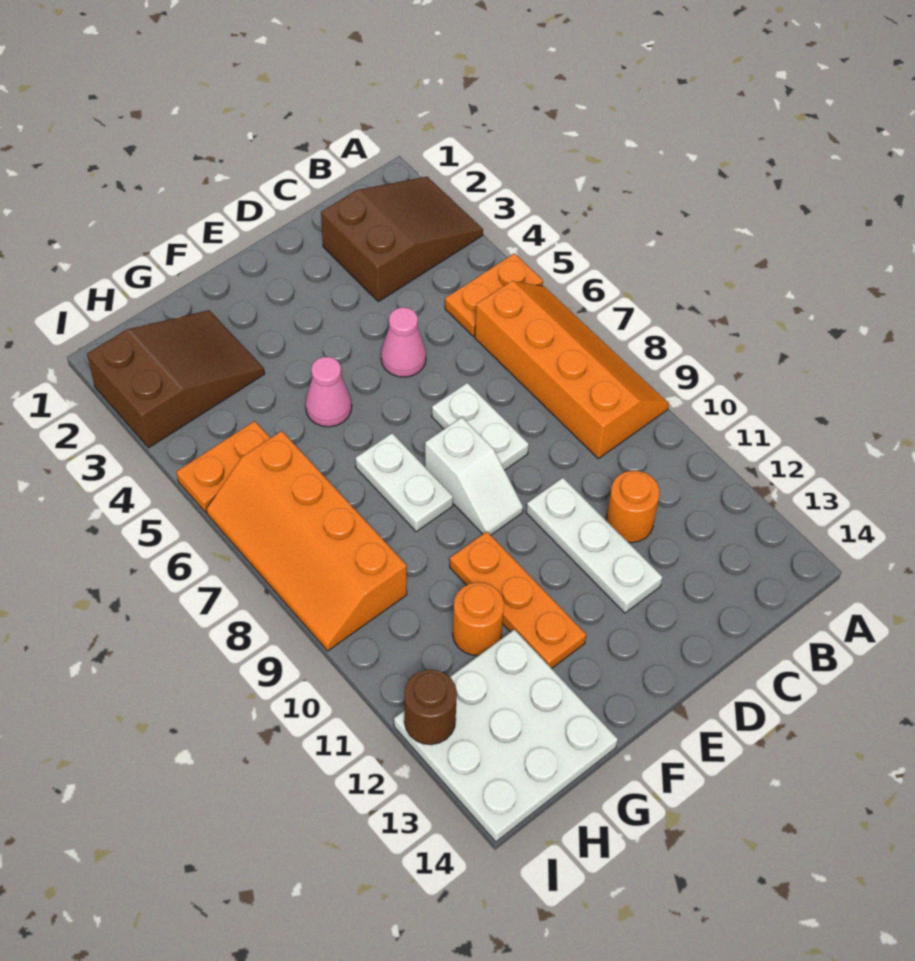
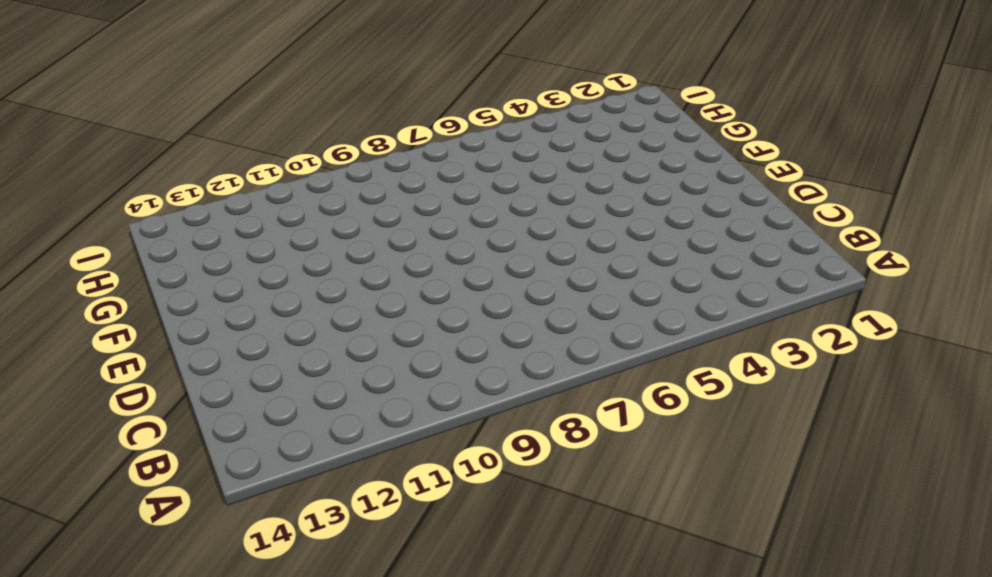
none -> brown slope A2:C3 level 1 top C
none -> orange plate A5:B5 level 1
none -> orange slope A6:B9 level 1 top B

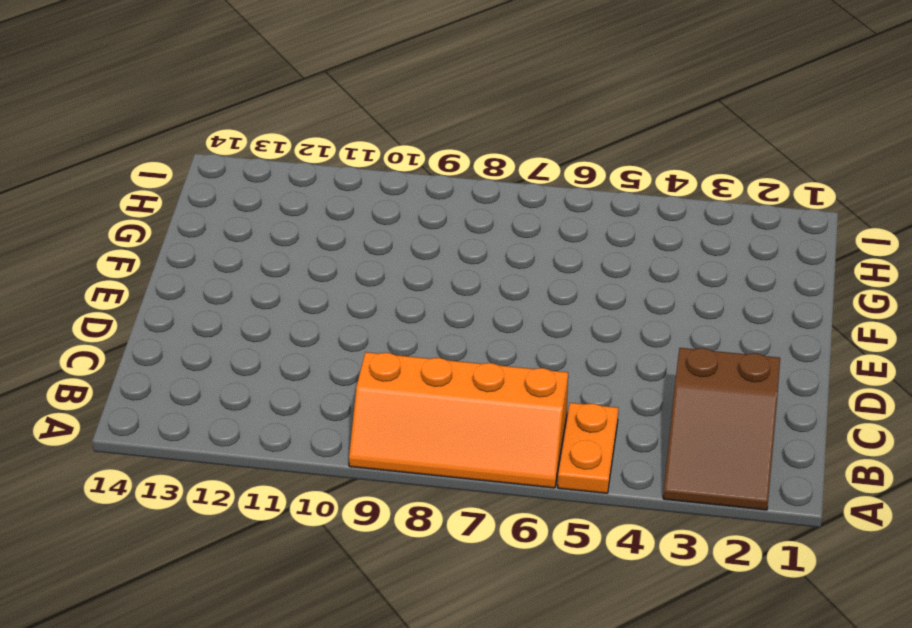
none -> orange round brick C11 level 1
none -> pink cone D5 level 1
none -> white plate D7:D8 level 1

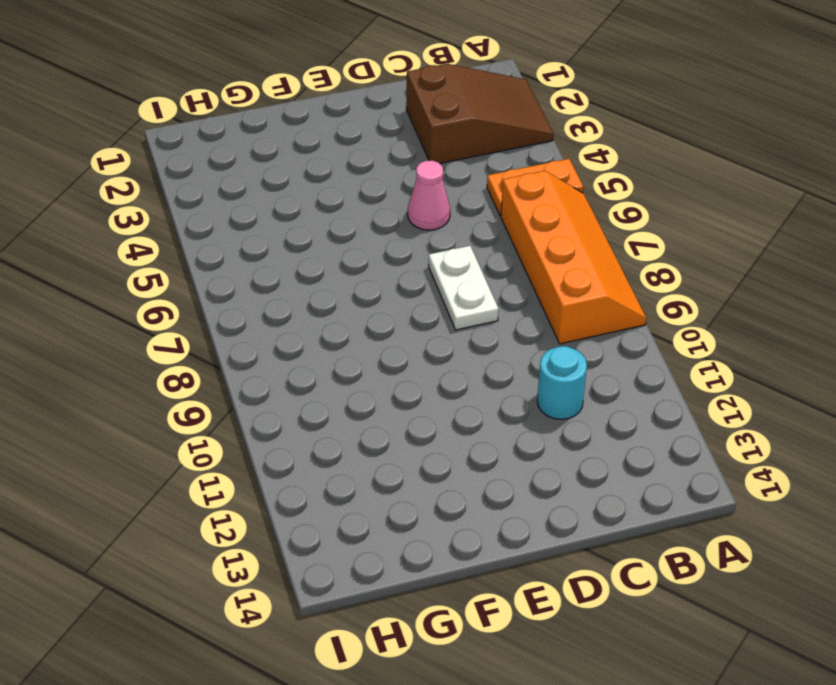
cyan round brick C11 level 1 -> orange round brick C11 level 1
none -> white plate D10:D12 level 1
none -> white slope E8:E9 level 1 top 8
none -> pink cone F5 level 1

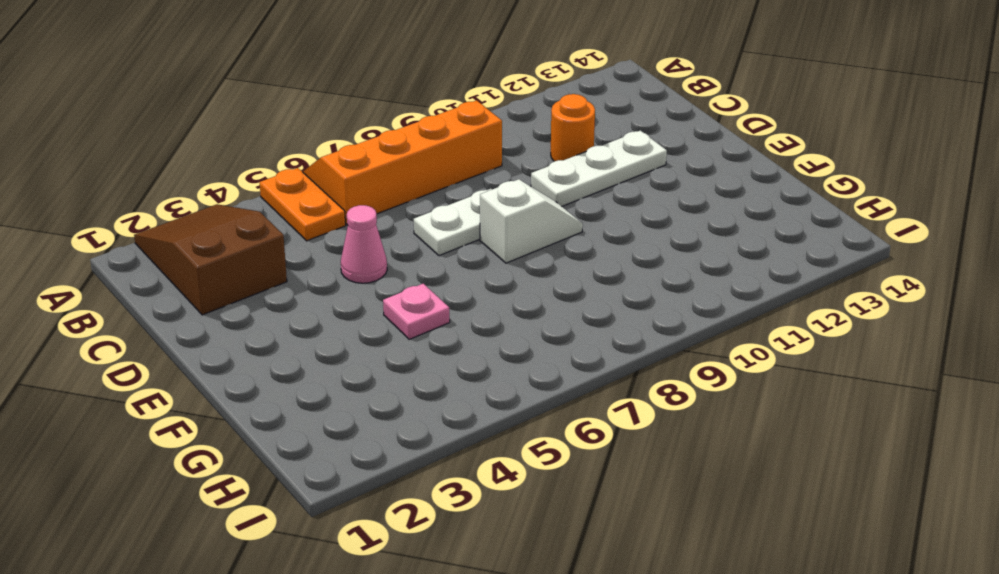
pink plate F5 level 1 -> pink cone F5 level 1
none -> white plate F7:F8 level 1
none -> orange plate F10:F12 level 1
none -> brown slope G2:I3 level 1 top I

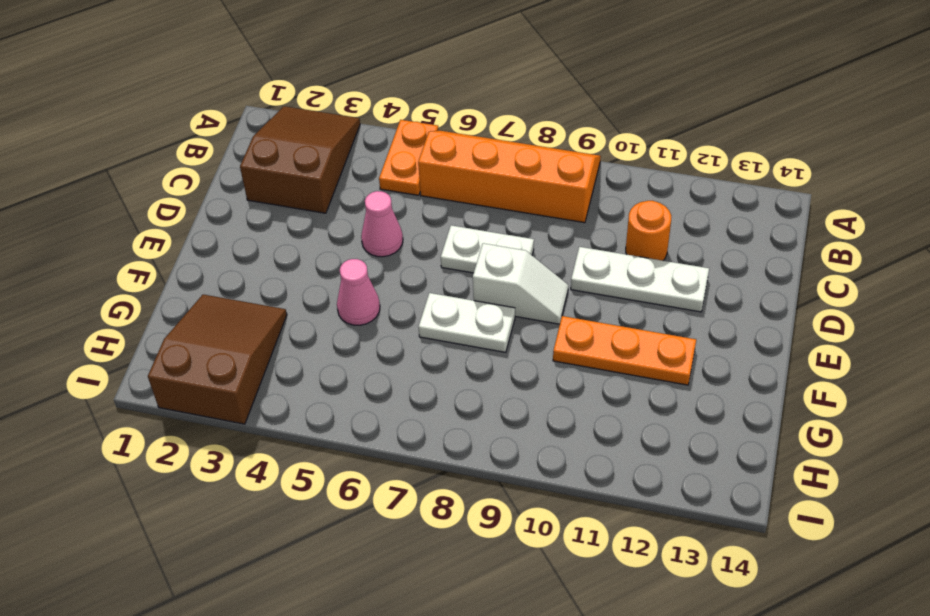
none -> orange round brick G11 level 1
none -> white plate G12:I14 level 1
none -> orange plate H5:I5 level 1

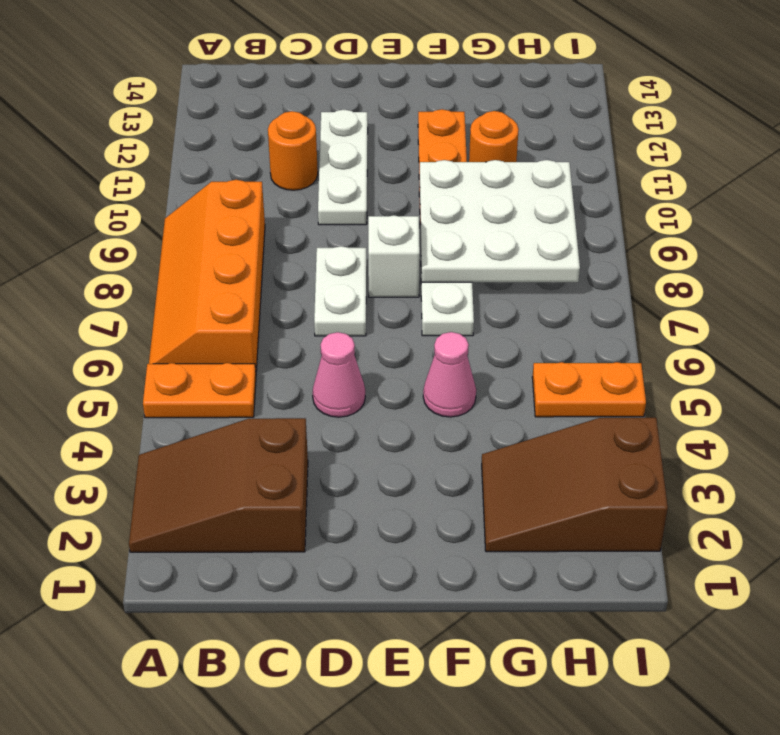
white plate F8:H10 level 2 -> white plate G12:I14 level 1
none -> orange slope H6:I9 level 1 top H
none -> brown round brick I12 level 2

